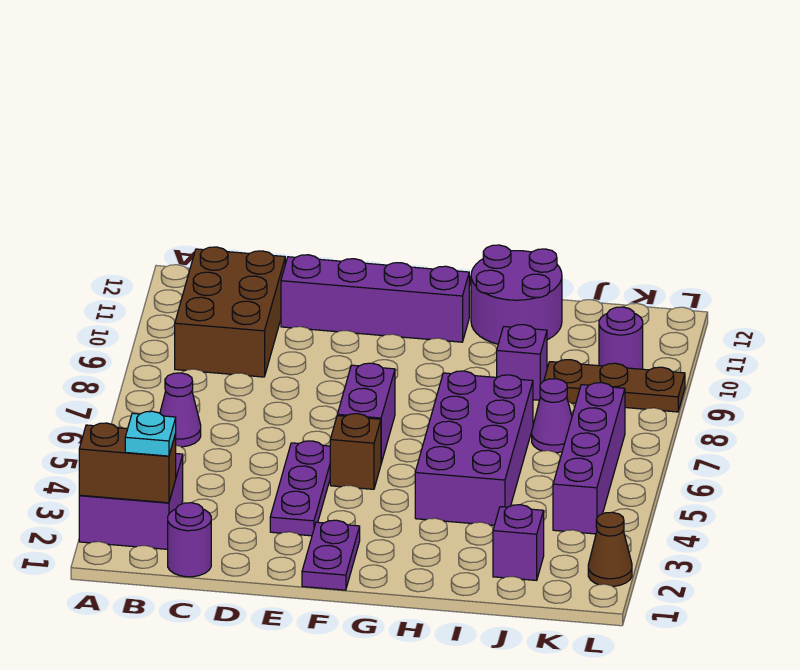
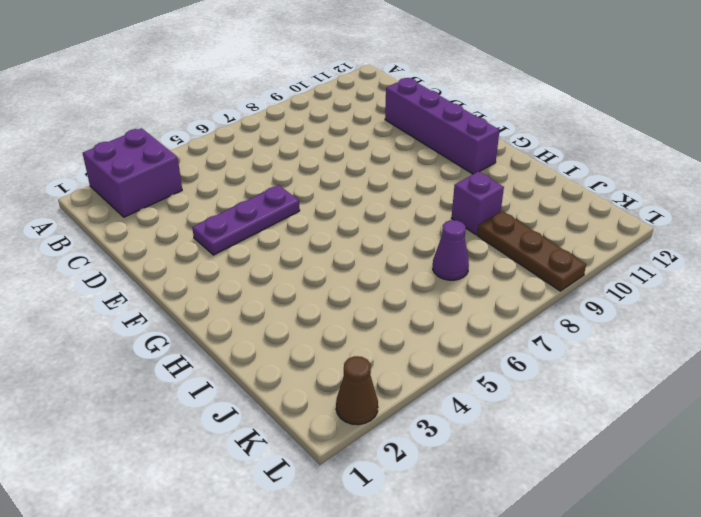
none -> purple cone B6 level 1
none -> brown brick B9:C11 level 1
none -> purple round brick C1 level 1

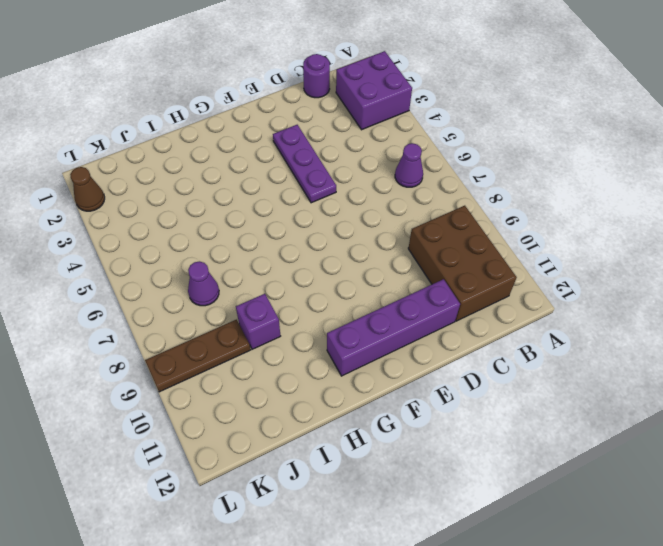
none -> purple plate F1:F2 level 1
none -> brown brick F5 level 1
none -> purple brick F6:F7 level 1

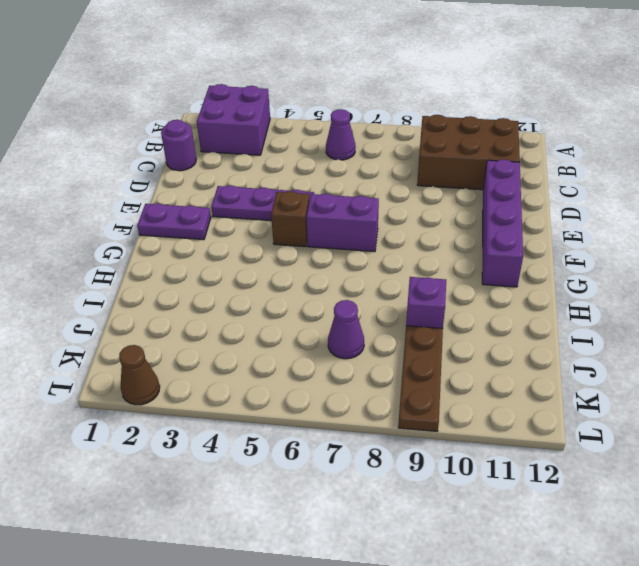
none -> purple brick H4:I7 level 1
none -> purple round brick H11:I12 level 1
none -> purple brick J2 level 1

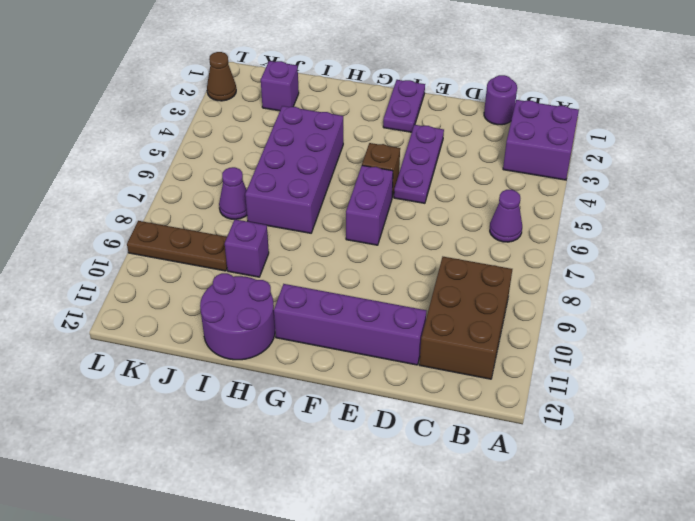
none -> purple brick K4:K7 level 1
none -> purple round brick K10 level 1
none -> brown brick A2:B2 level 2

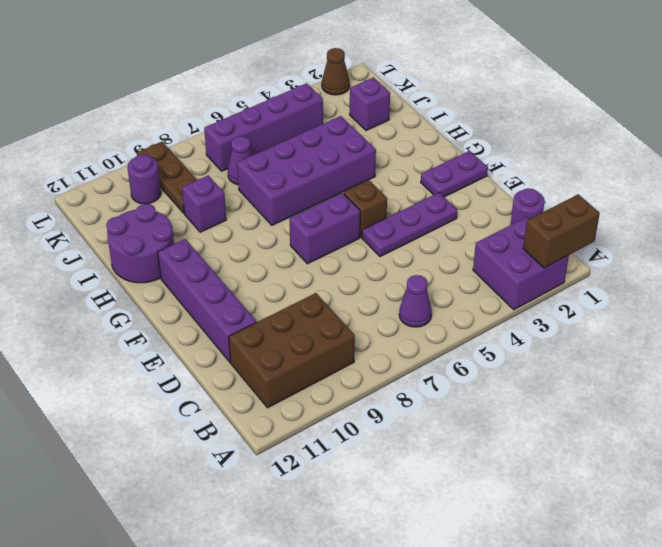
brown brick A1:A2 level 2 -> brown brick A2:B2 level 2
none -> cyan plate B2 level 3

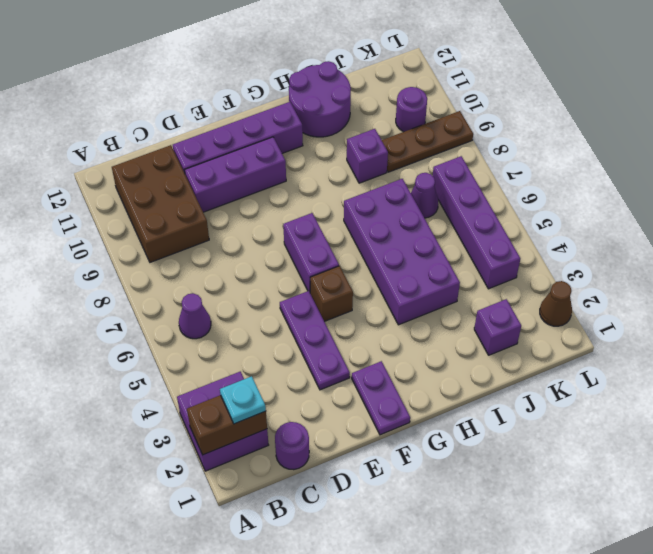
purple brick D10:F10 level 1 -> none

